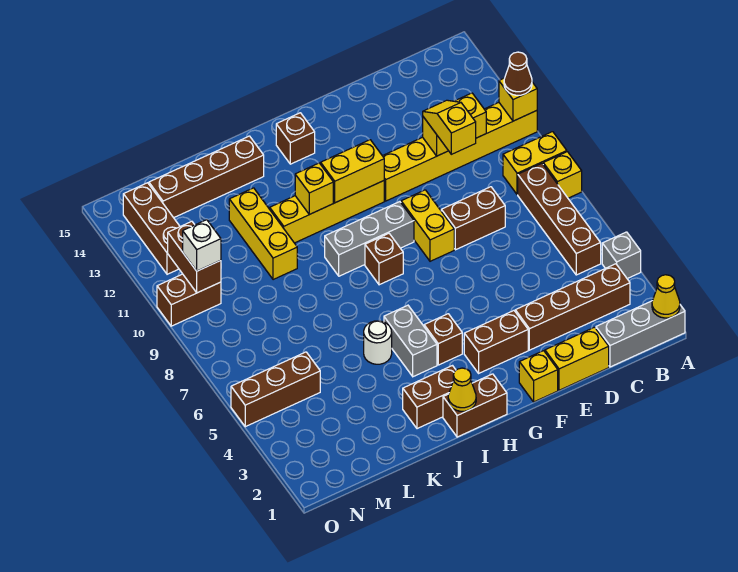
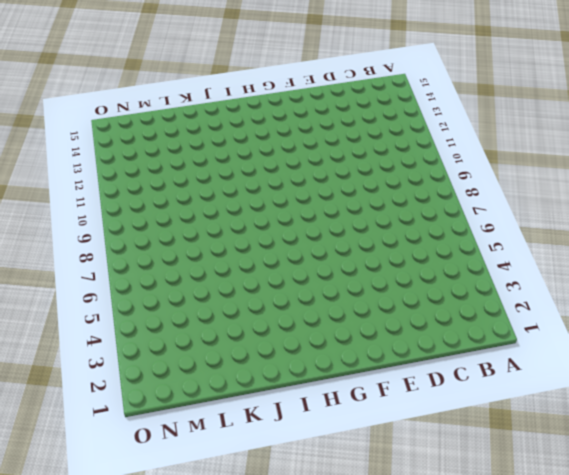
none -> grey brick A1:C1 level 1
none -> grey brick A4 level 1
none -> yellow brick A8 level 1
none -> yellow brick A9:B9 level 1

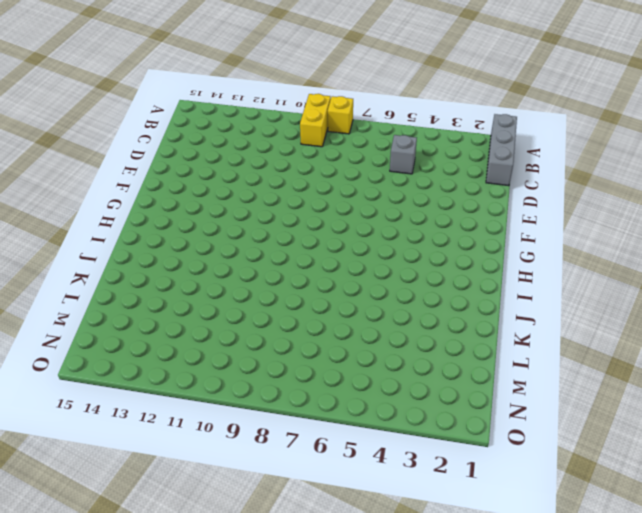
grey brick C5 level 1 -> grey brick A4 level 1
none -> yellow brick A11:F11 level 1
none -> brown brick B3:E3 level 1
none -> brown brick B5:B8 level 1
none -> yellow brick D1:E1 level 1

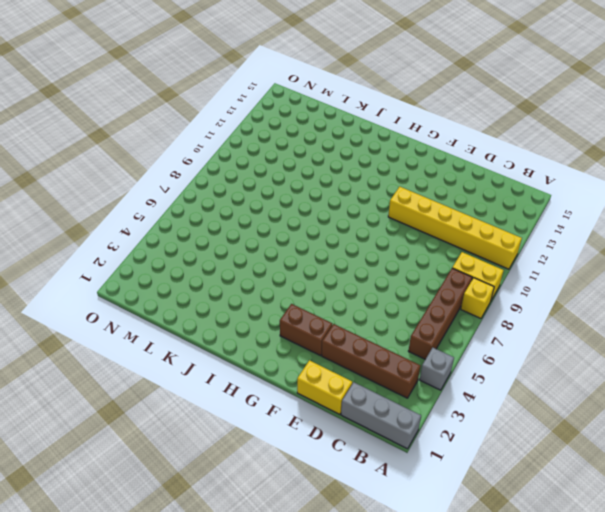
none -> brown brick D8:E8 level 1
none -> yellow brick F1 level 1
none -> yellow brick F8:F9 level 1
none -> grey brick G9:I9 level 1

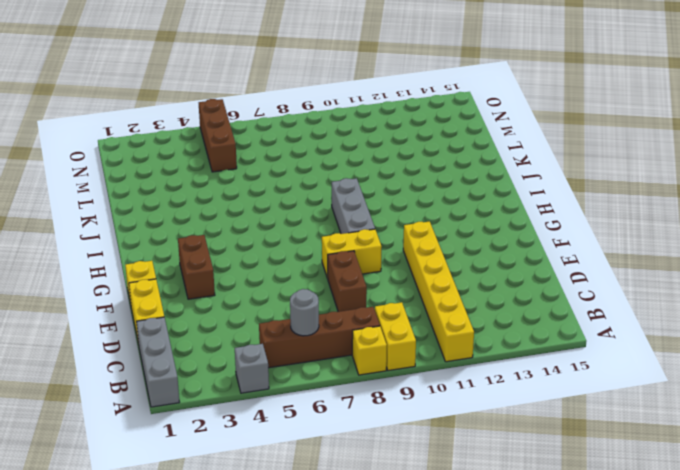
grey round brick B6 level 2 -> none
none -> brown brick B3:E3 level 1
none -> yellow brick G11:J11 level 1
none -> brown brick H1:I1 level 1
none -> brown brick H4 level 1

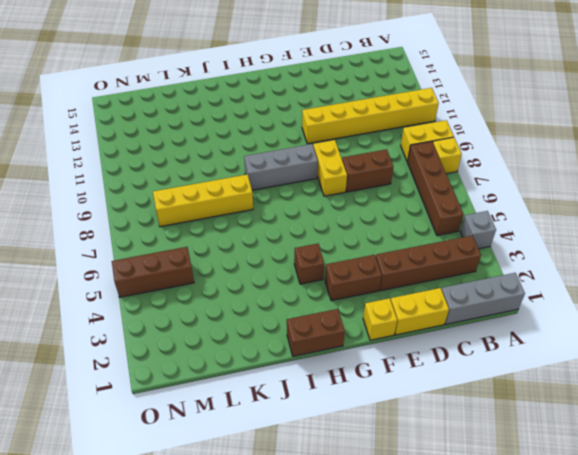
yellow brick J8:M8 level 1 -> yellow brick G11:J11 level 1
none -> brown brick H8 level 1
none -> brown brick H14 level 1
none -> brown brick I2:J2 level 1
none -> grey brick I4:I5 level 1

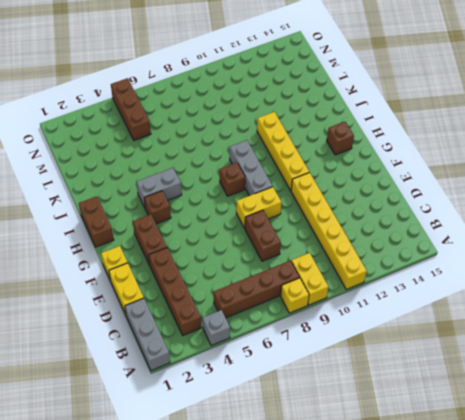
none -> brown brick I2:J2 level 1
none -> white round brick J5 level 1
none -> brown brick J14:M14 level 1
none -> yellow brick K10:K12 level 1

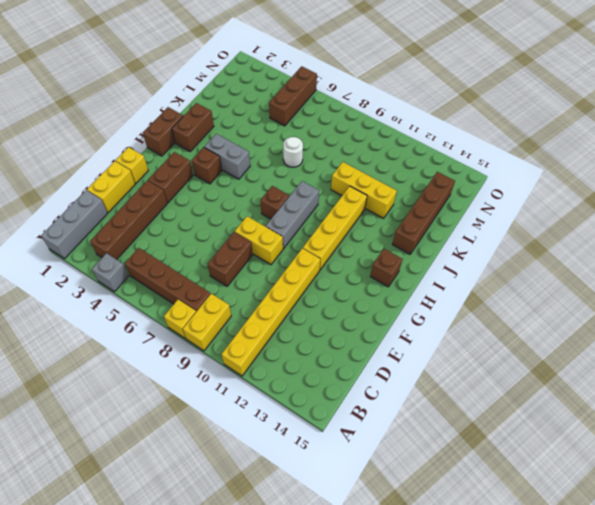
white round brick K7 level 1 -> white round brick J5 level 1
none -> brown brick N10:O10 level 1
none -> brown brick N12:N14 level 1
none -> yellow cone A1 level 2
none -> yellow brick A11 level 2

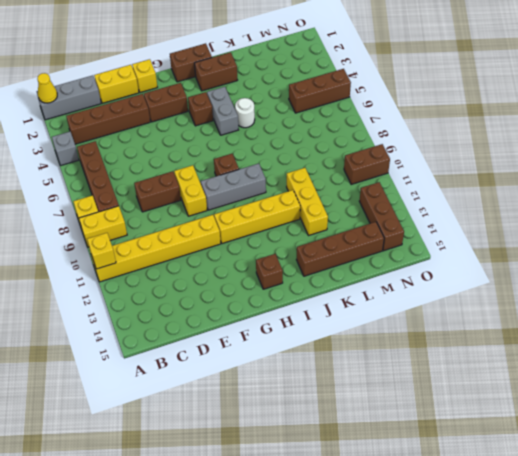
none -> yellow brick C11:D11 level 2
none -> yellow brick G11:H11 level 2
none -> yellow cone I1 level 2
none -> yellow brick I11 level 2

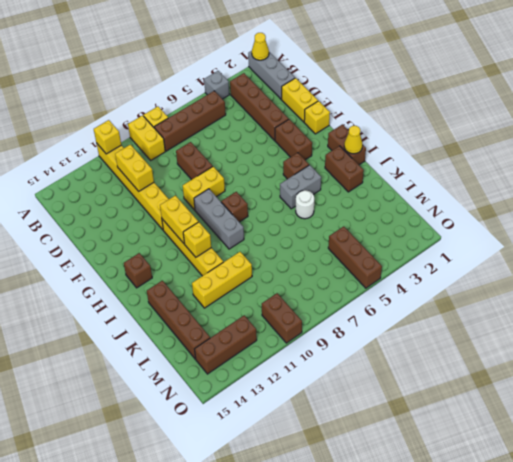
none -> brown brick N10:N11 level 2
none -> brown cone A11 level 3
none -> yellow slope D10:D11 level 3 top 10
none -> white brick N10 level 3

